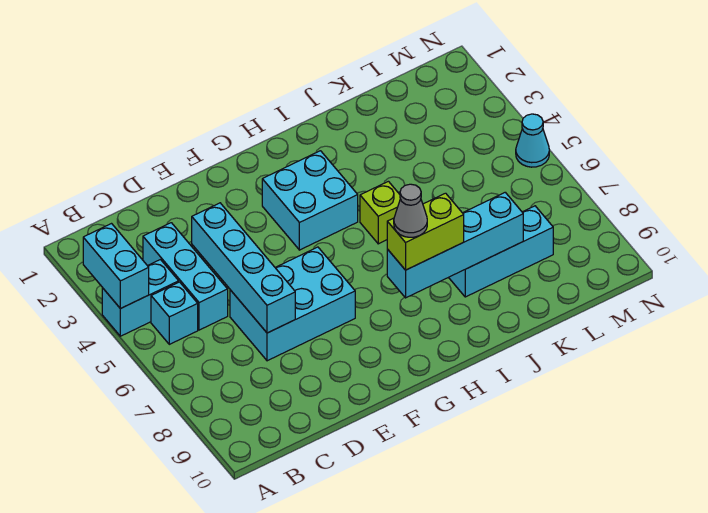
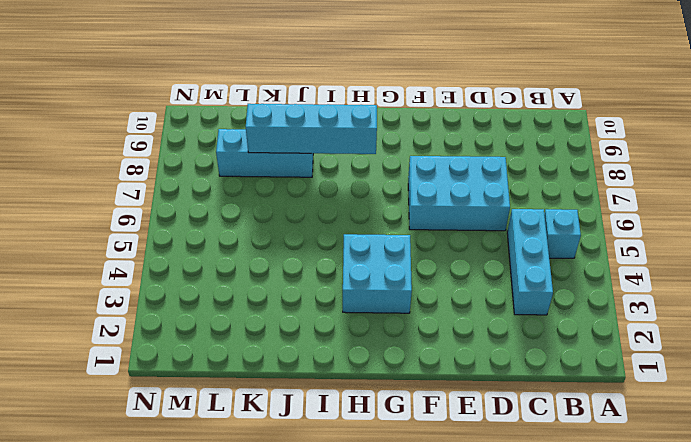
none -> cyan brick A4:B4 level 1
none -> lime brick I5 level 1
none -> cyan cone N5 level 1

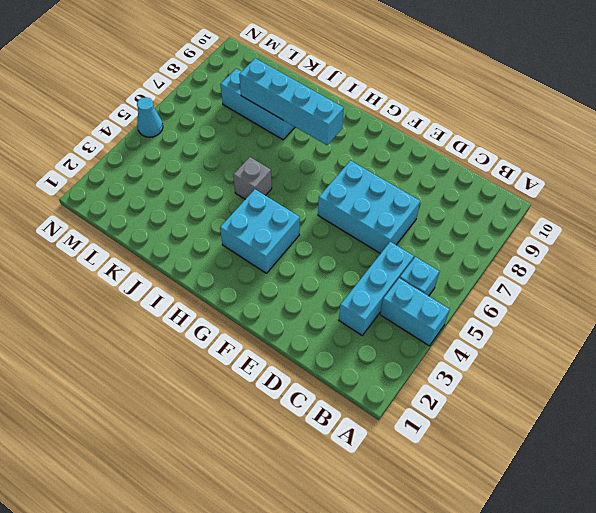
grey brick I5 level 1 -> lime brick I5 level 1
none -> cyan brick A3:A4 level 2
none -> cyan brick D4:D7 level 2
none -> lime brick H8:I8 level 3

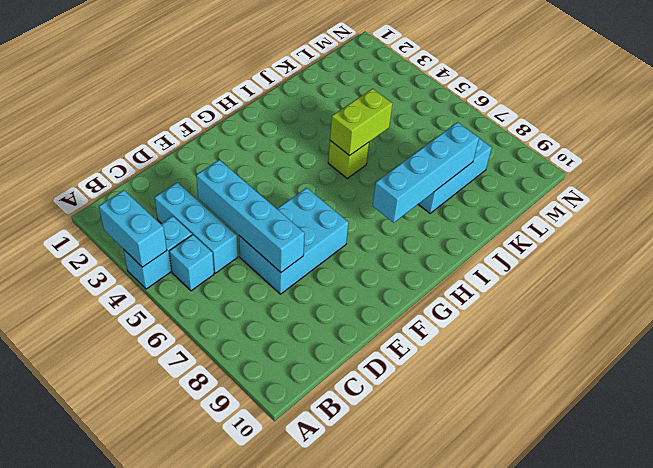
lime brick I5:J5 level 2 -> lime brick H8:I8 level 3
none -> cyan brick G3:H4 level 1
none -> cyan cone N5 level 1
none -> grey cone H8 level 4

